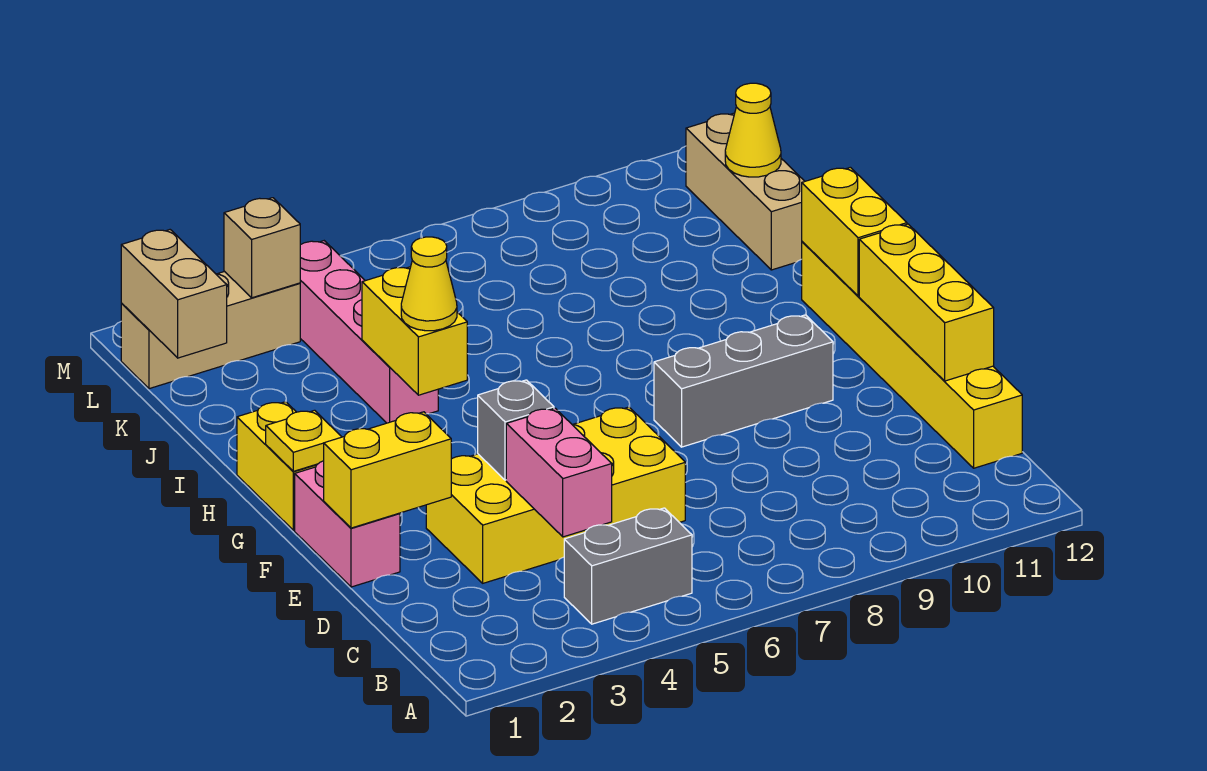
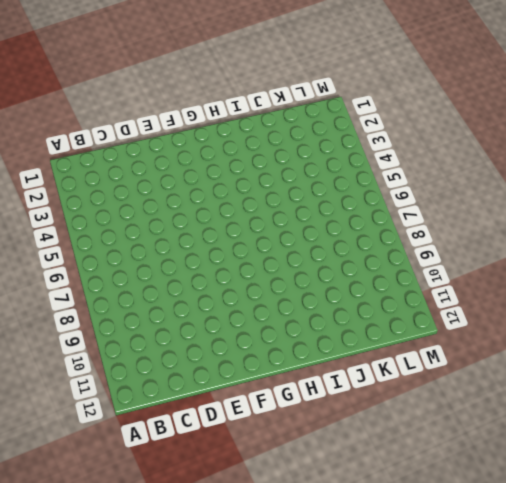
none -> grey brick B4:B5 level 1
none -> yellow brick C12:H12 level 1
none -> yellow brick D3:E6 level 1

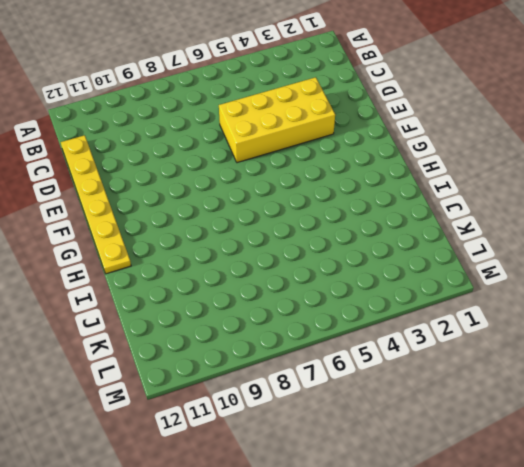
yellow plate C12:H12 level 1 -> yellow brick C12:H12 level 1
none -> grey brick B4:B5 level 1
none -> pink brick E1:F1 level 1
none -> grey brick F8:F10 level 1

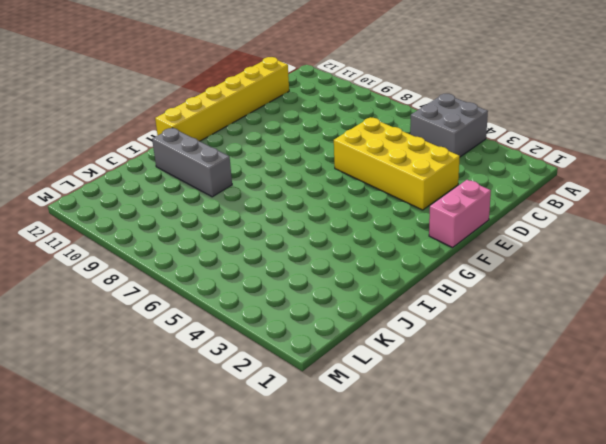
grey brick A4:B5 level 1 -> grey brick B4:B5 level 1
grey brick I9:I11 level 1 -> grey brick F8:F10 level 1
none -> yellow brick G1:H1 level 1
none -> pink brick I4:L4 level 1
none -> tan brick J12:L12 level 1

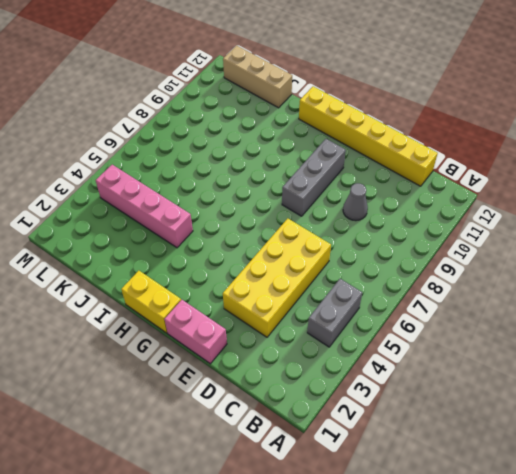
grey cone D9 level 1 -> none
none -> tan brick L1:L3 level 1
none -> pink brick C4:D4 level 2
none -> yellow brick D12:F12 level 2

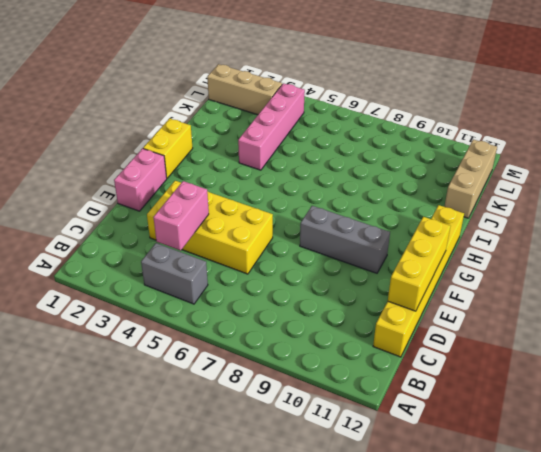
none -> yellow brick E1:E2 level 2
none -> grey brick E4 level 2
none -> yellow plate G1 level 2

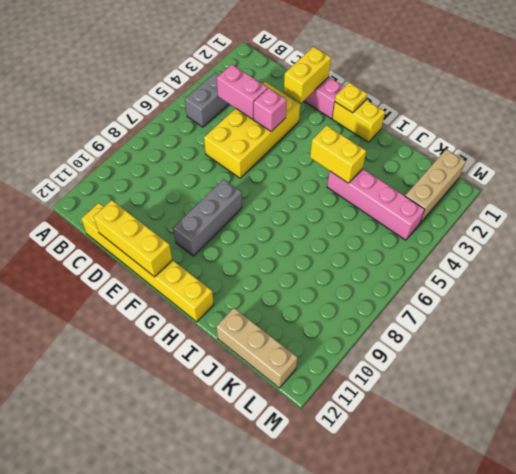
pink brick E4 level 2 -> grey brick E4 level 2
none -> yellow brick G12:H12 level 2
none -> tan brick K1:L1 level 2
none -> yellow cone K12 level 2

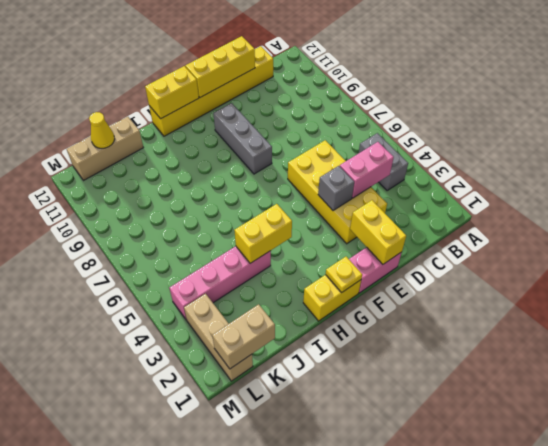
none -> tan brick L3 level 2
none -> yellow cone H4 level 3

